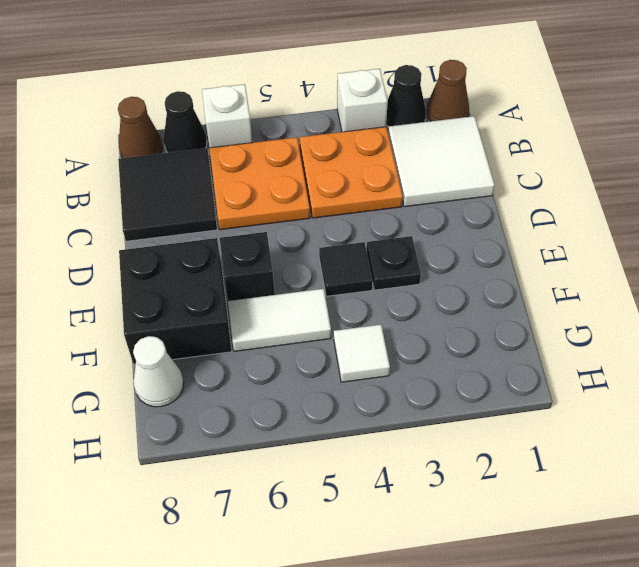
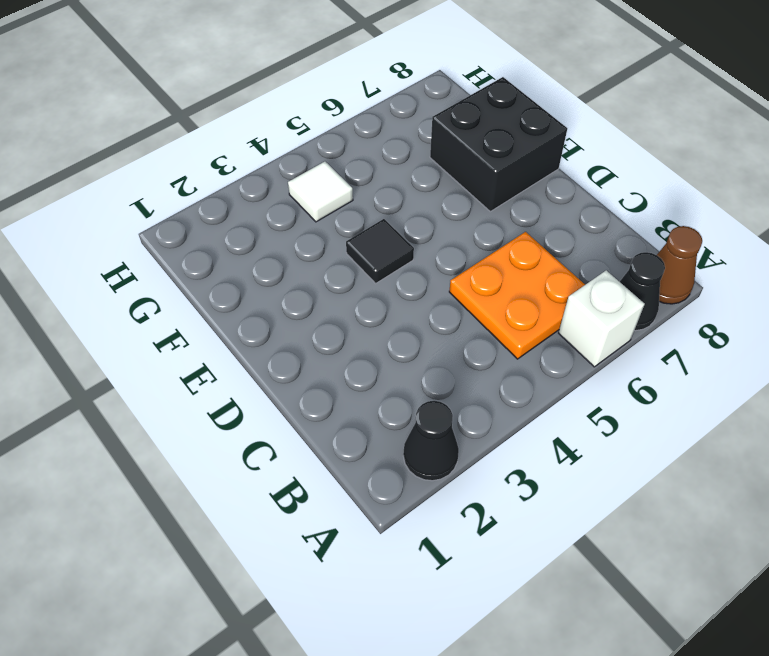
none -> brown cone A1 level 1
none -> white brick A3 level 1
none -> white tile B1:C2 level 1

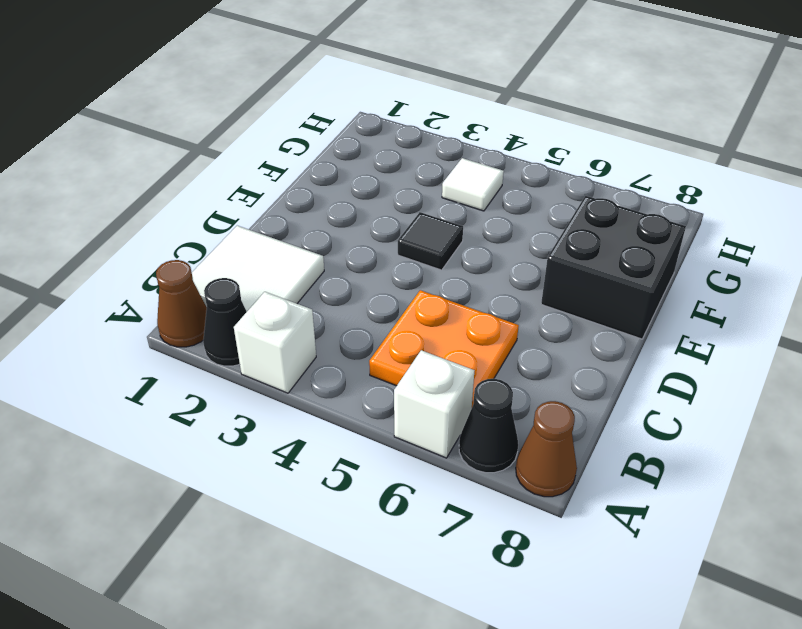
none -> orange plate B3:C4 level 1
none -> black tile B7:C8 level 1
none -> black plate E3 level 1

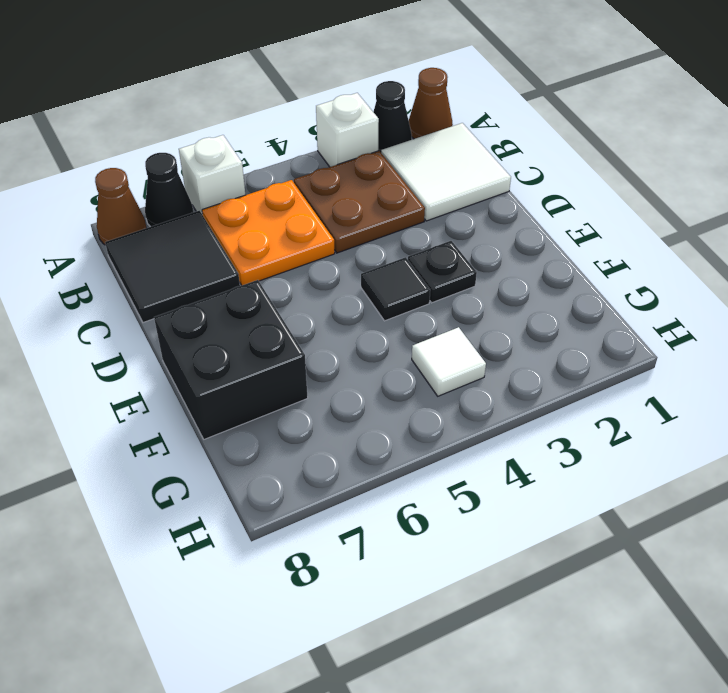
brown plate B3:C4 level 1 -> orange plate B3:C4 level 1
none -> black brick E6 level 1
none -> white tile F5:F6 level 1
none -> white cone G8 level 1

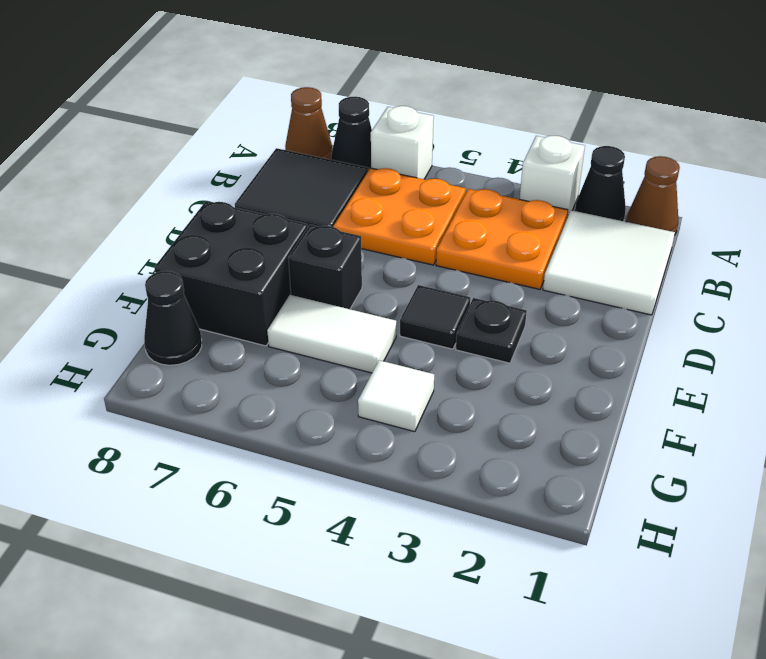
black cone G8 level 1 -> white cone G8 level 1

